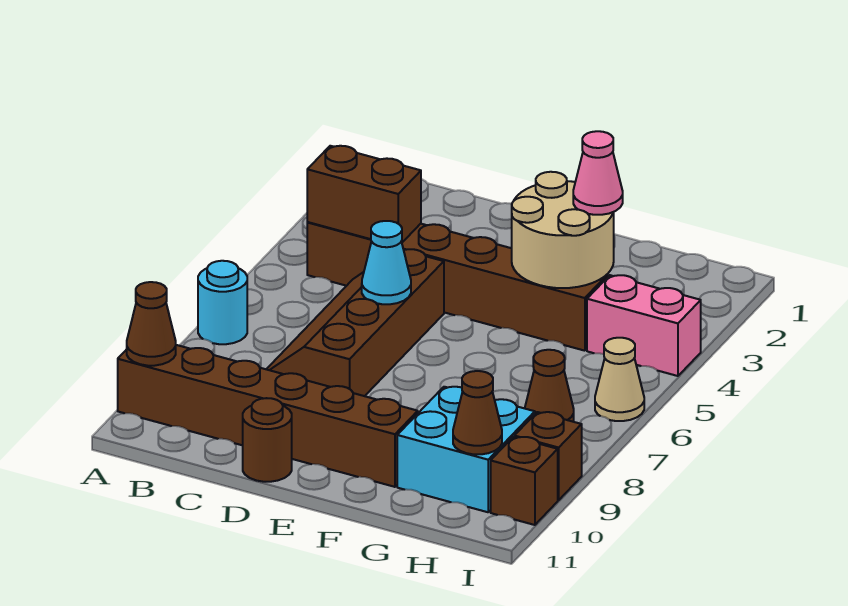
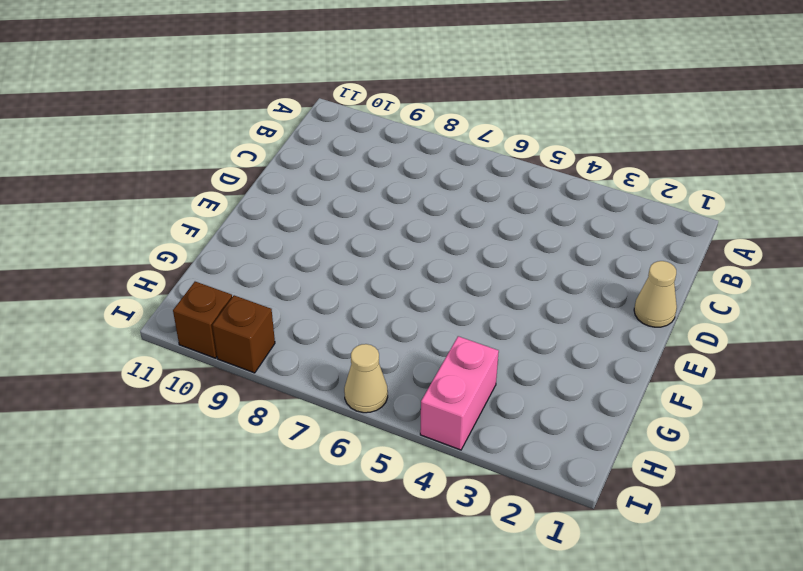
tan cone D1 level 1 -> none
none -> cyan round brick A7 level 1
none -> brown brick A10:F10 level 1
none -> brown brick B4:G4 level 1

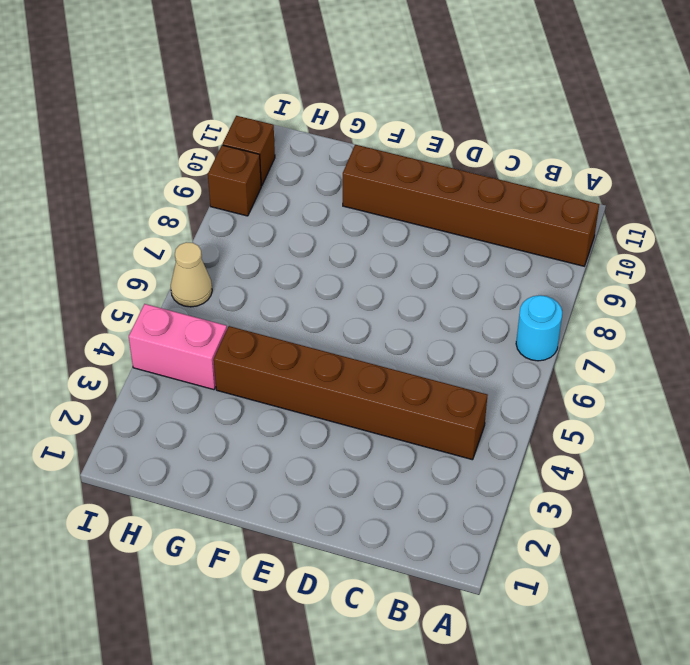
none -> brown slope C5:D8 level 1 top D
none -> brown round brick D11 level 1
none -> cyan brick G9:H10 level 1

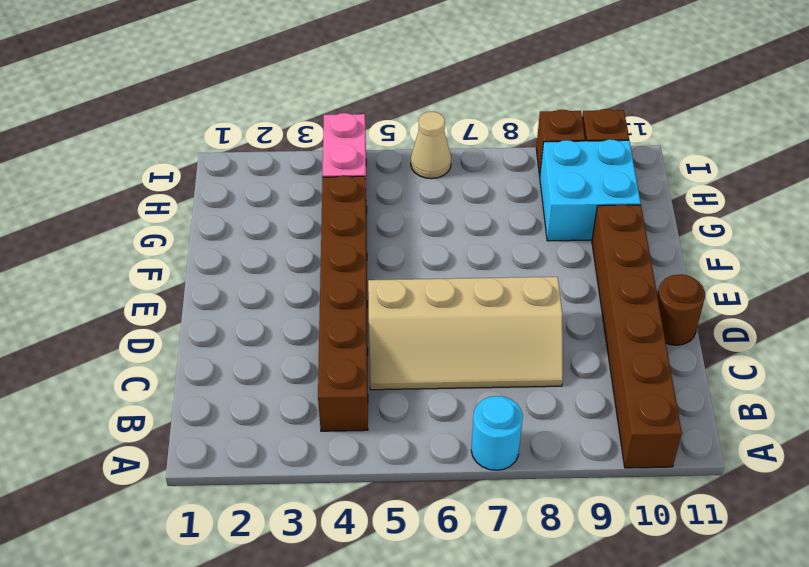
tan slope C5:D8 level 1 top D -> brown slope C5:D8 level 1 top D
none -> brown cone H7 level 1
none -> brown cone A10 level 2
none -> brown brick B4:C4 level 2

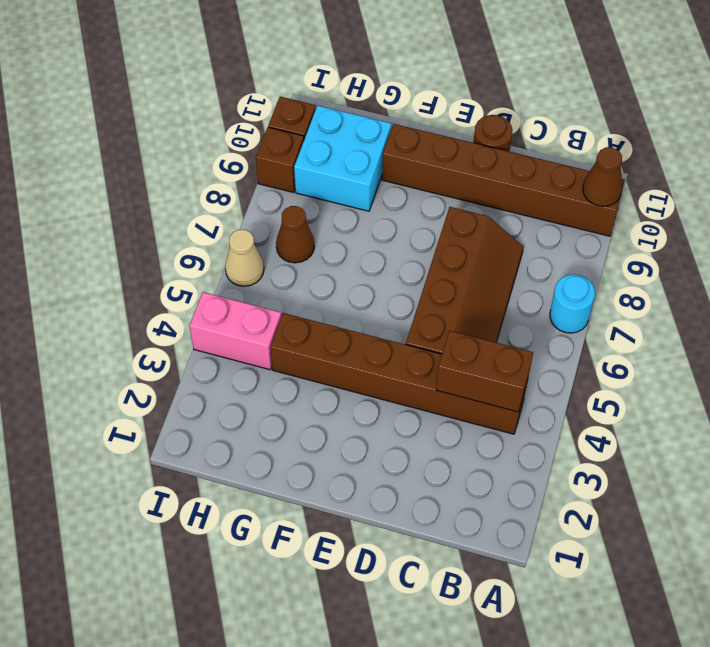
none -> cyan cone D6 level 2
none -> tan round brick F3:G4 level 2
none -> brown cone H10 level 2

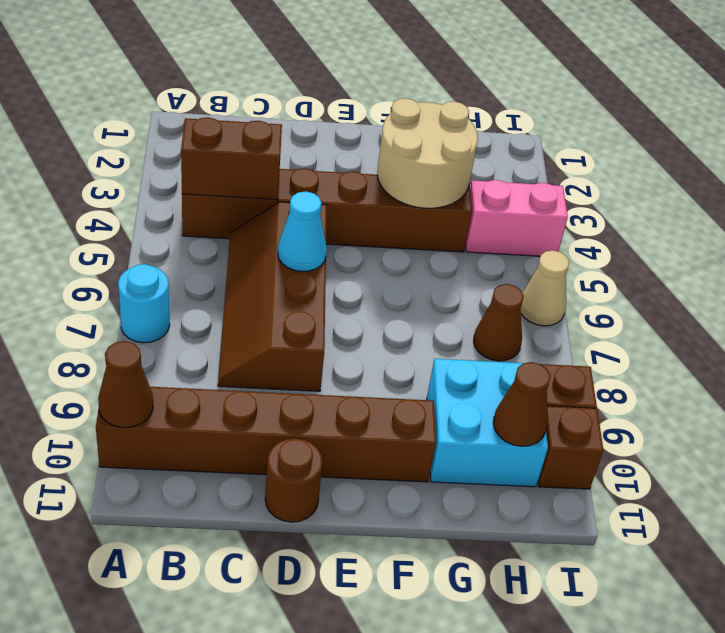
none -> pink cone G3 level 3

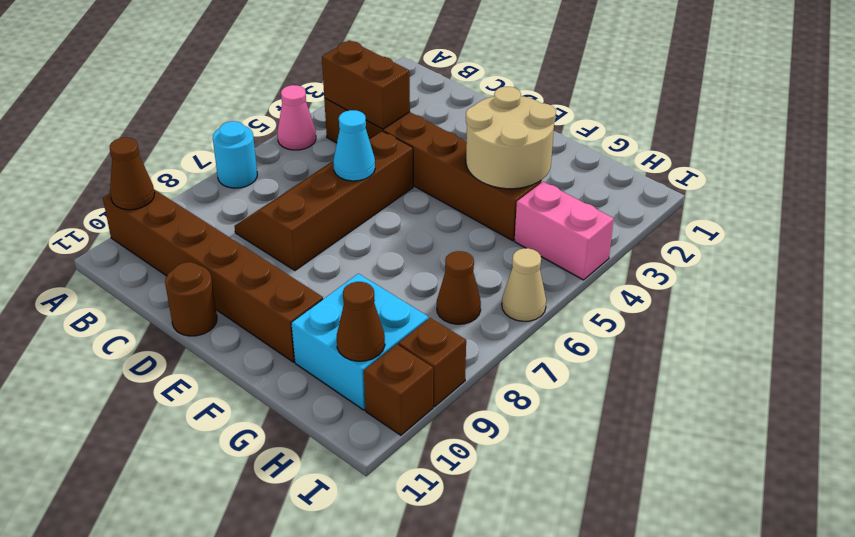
pink cone A5 level 1 -> pink cone G3 level 3

